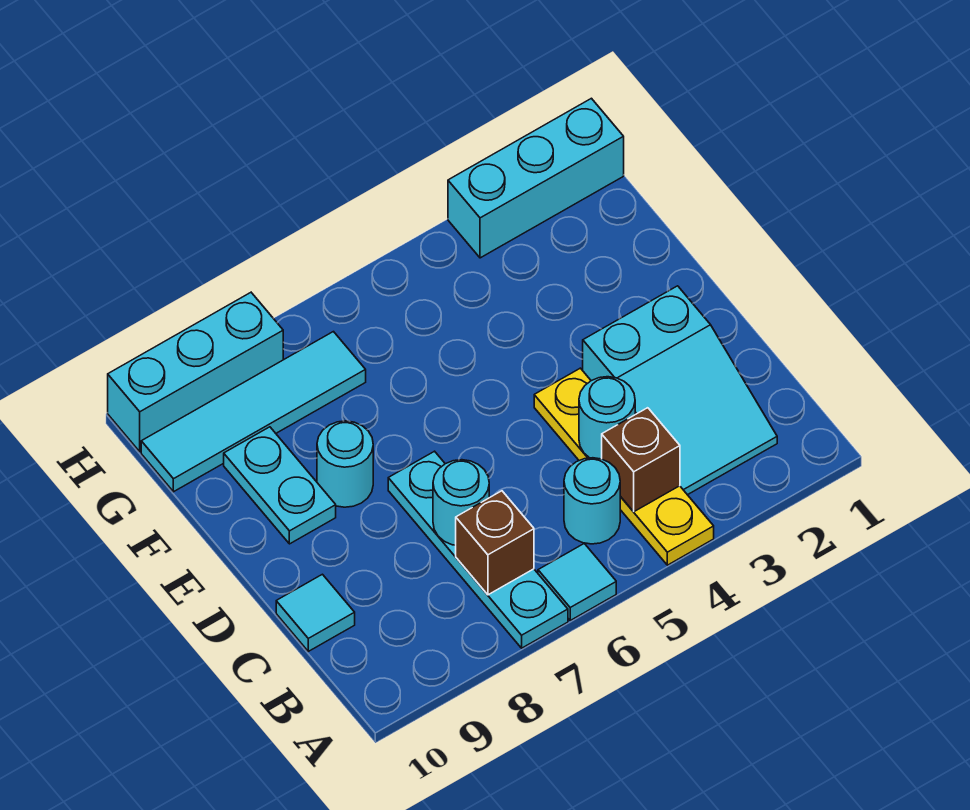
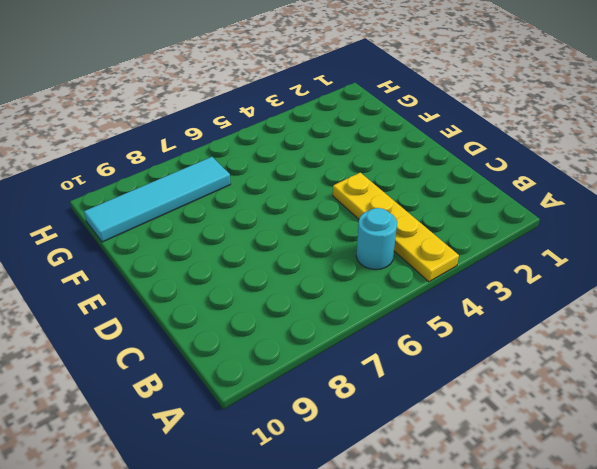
none -> cyan tile A6 level 1
none -> cyan plate A7:D7 level 1
none -> cyan slope B2:D3 level 1 top D

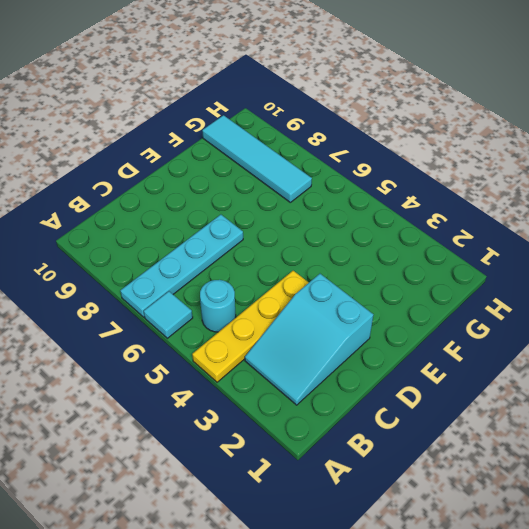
none -> cyan tile C10 level 1
none -> cyan round brick E8 level 1
none -> cyan plate E9:F9 level 1

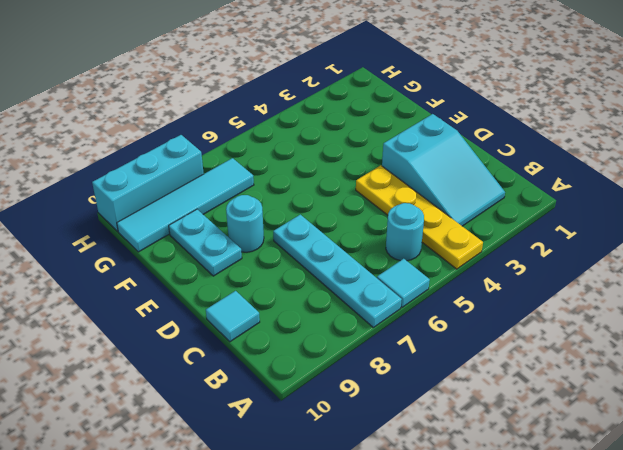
none -> cyan brick H1:H3 level 1
none -> brown brick B4 level 2
none -> brown brick B7 level 2

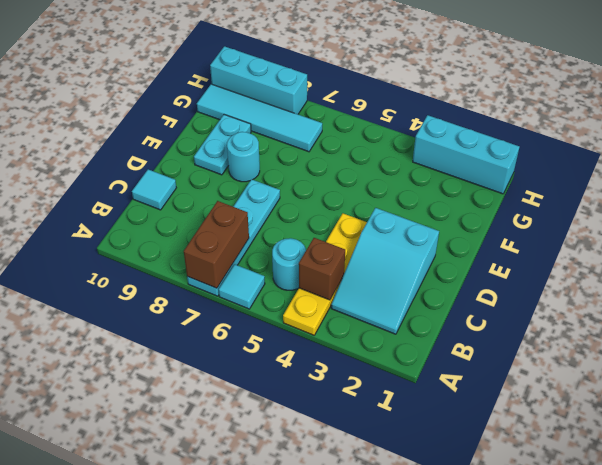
brown brick A7:B7 level 2 -> brown brick B7 level 2
none -> cyan round brick C4 level 2
none -> cyan round brick C7 level 2

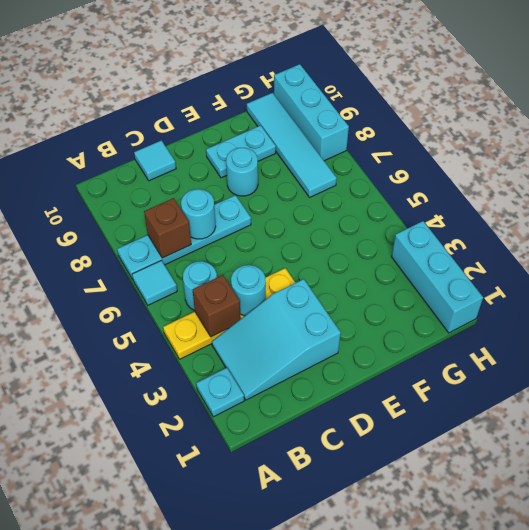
cyan plate A2 level 1 -> none

